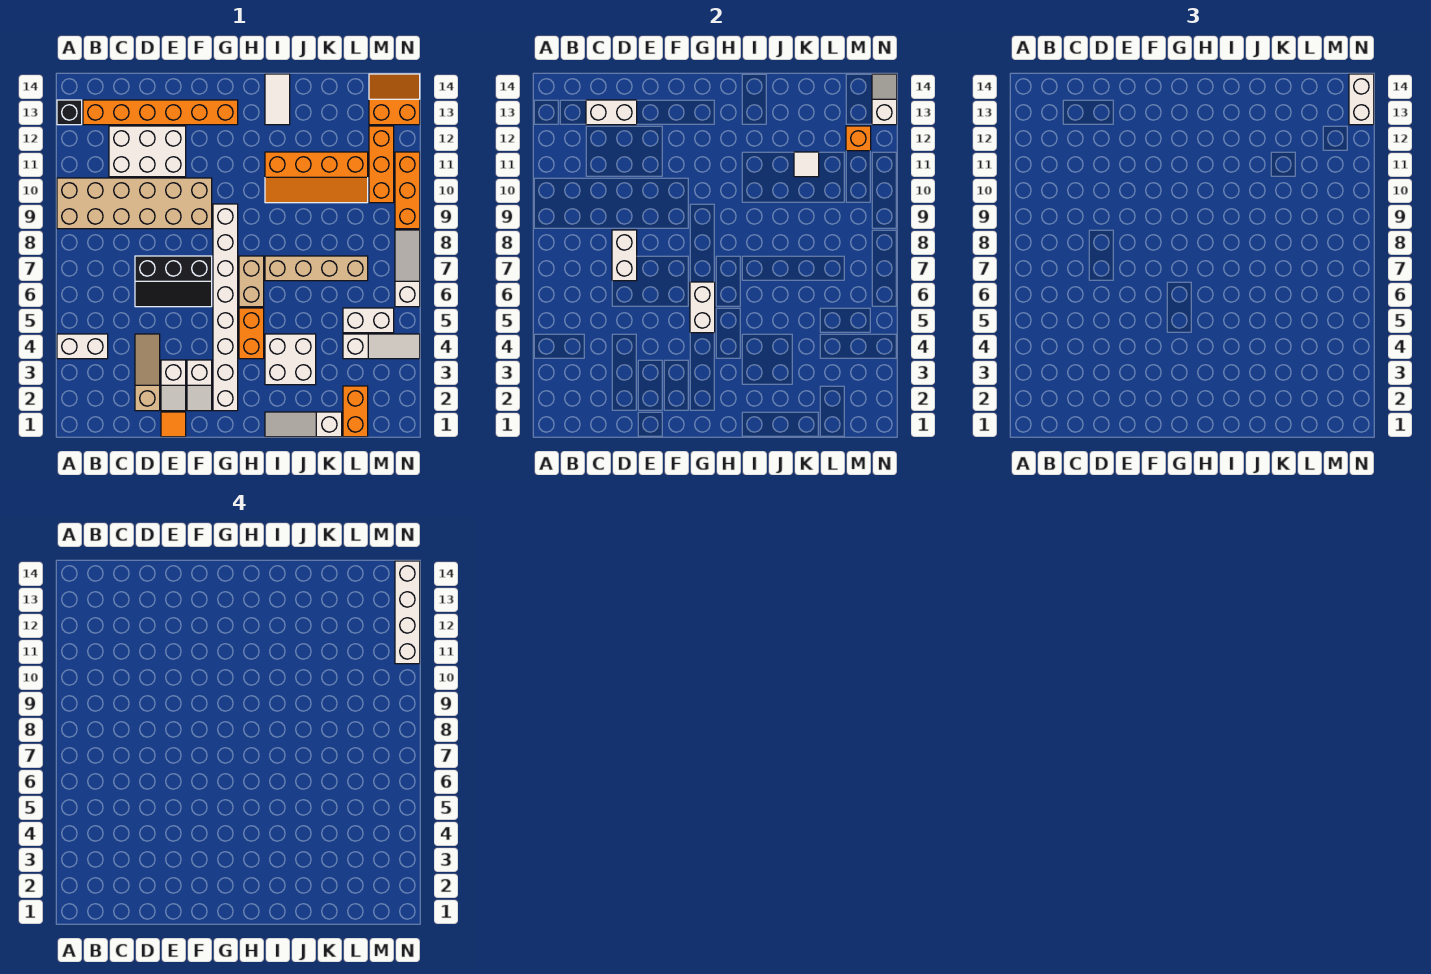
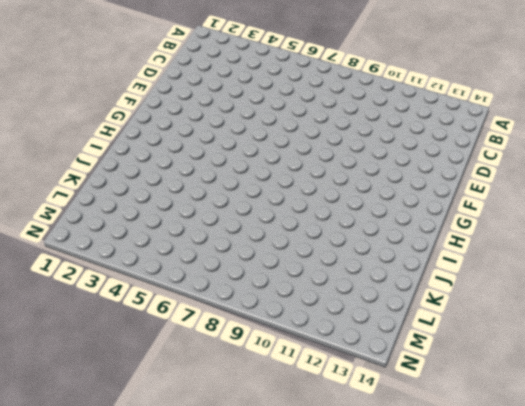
none -> white brick A4:B4 level 1
none -> tan brick A9:F10 level 1
none -> black brick A13 level 1
none -> orange brick B13:G13 level 1

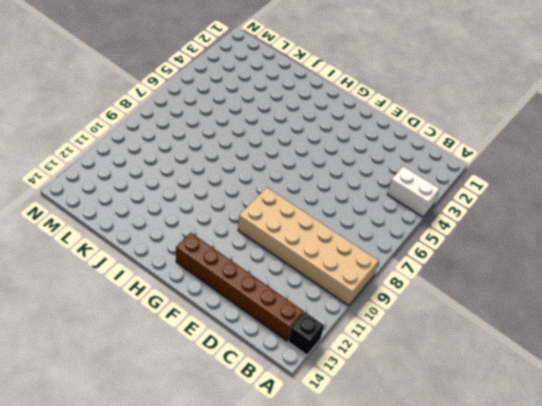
brown brick B13:G13 level 1 -> orange brick B13:G13 level 1
none -> white brick C11:E12 level 1
none -> tan slope D2:D4 level 1 top 2
none -> black slope D6:F7 level 1 top 7
none -> orange tile E1 level 1

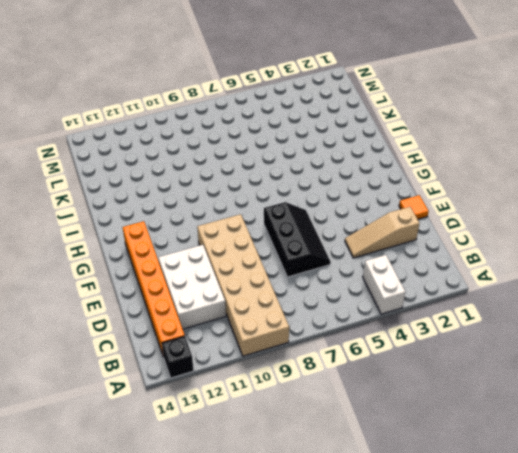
none -> white slope E2:E3 level 1 top 3
none -> white slope F2:F3 level 1 top 3
none -> white brick G2:G9 level 1
none -> orange brick H4:H5 level 1

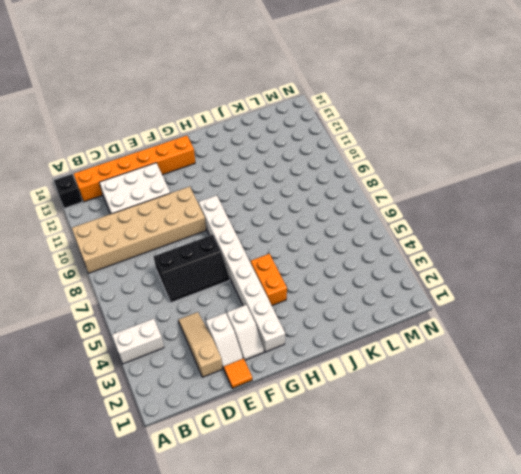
none -> tan brick H6:H7 level 1
none -> white slope I1:K1 level 1 top K
none -> white brick I3:J4 level 1
none -> tan brick I7:L7 level 1

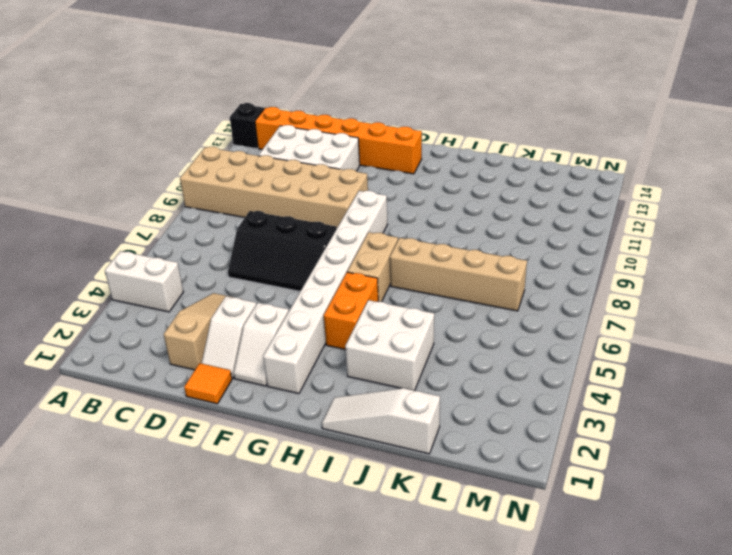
none -> orange slope I10:L11 level 1 top 11
none -> white tile I13:I14 level 1
none -> orange brick L1:L2 level 1
none -> white slope L4:N4 level 1 top L

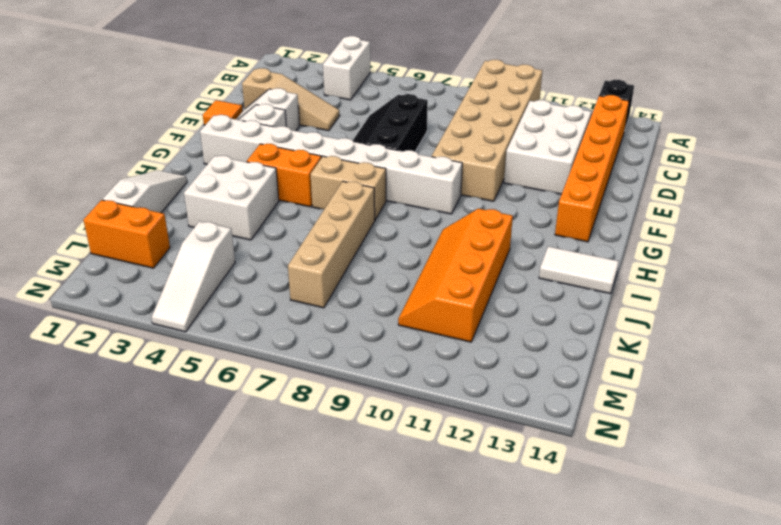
none -> white brick L5:M5 level 1
none -> orange brick M10:M12 level 1
none -> orange slope M13:N14 level 1 top 13
none -> white slope N6:N8 level 1 top 6

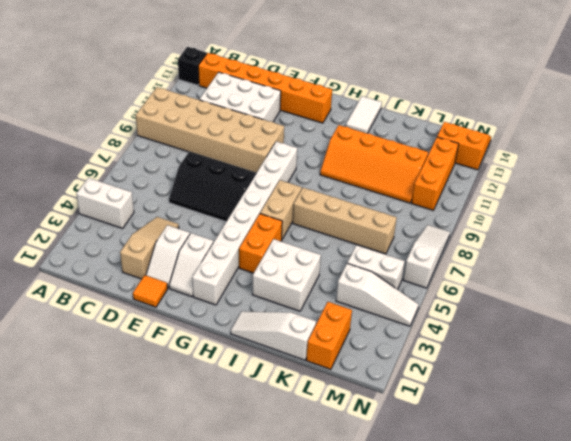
none -> orange brick N9:N11 level 1
none -> white brick C13:D13 level 2
none -> white brick D7:D8 level 2
none -> white brick G5:G6 level 2

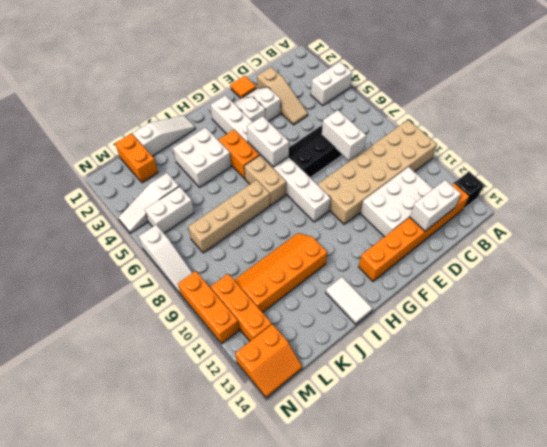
none -> white tile K11 level 2
none -> orange brick M12 level 2
none -> white slope N13:N14 level 2 top 13
none -> white brick N13:N14 level 3

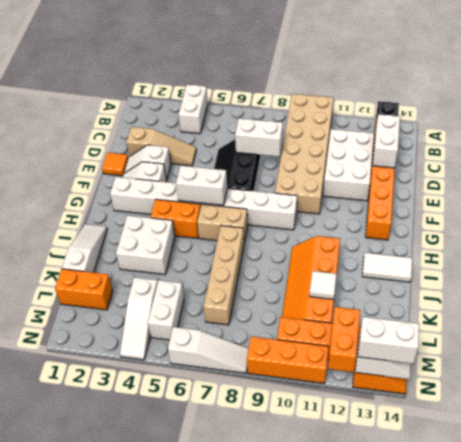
orange brick M12:N12 level 2 -> orange brick M12 level 2
none -> white brick N11:N14 level 4

